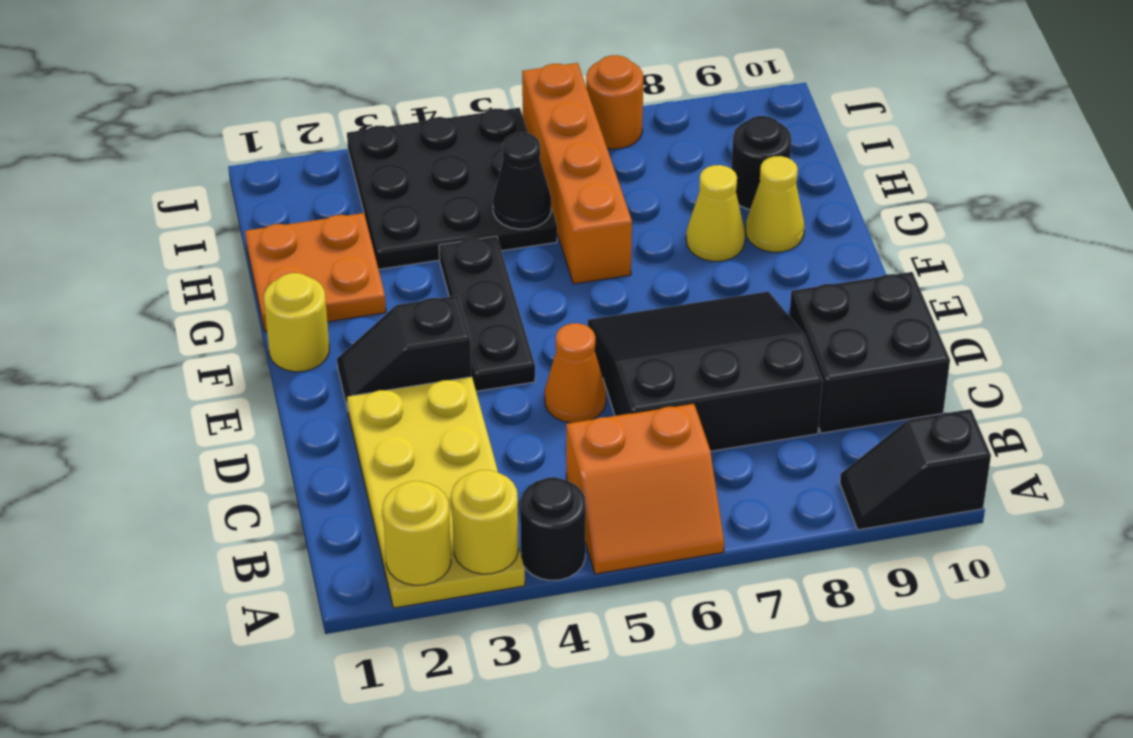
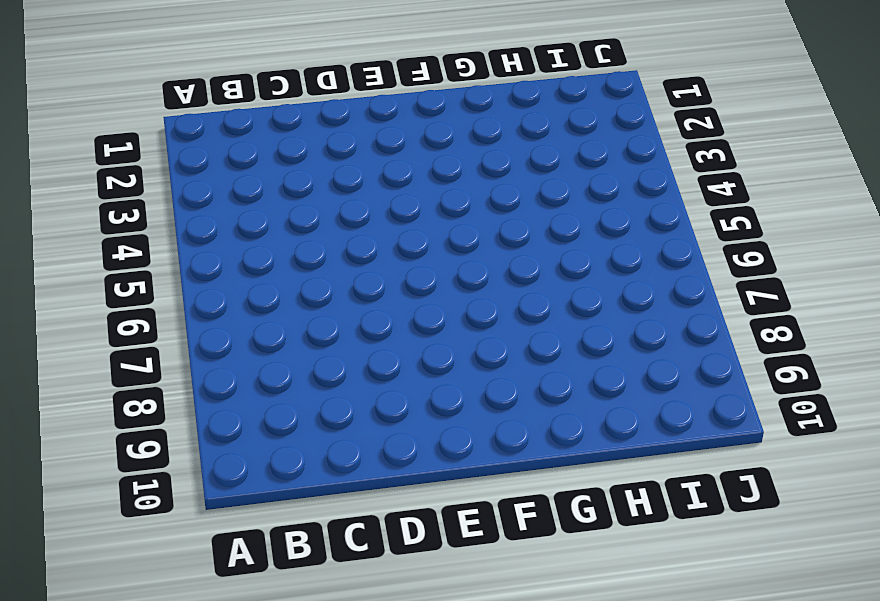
none -> yellow plate A2:D3 level 1
none -> black round brick A4 level 1
none -> orange slope A5:B6 level 1 top B

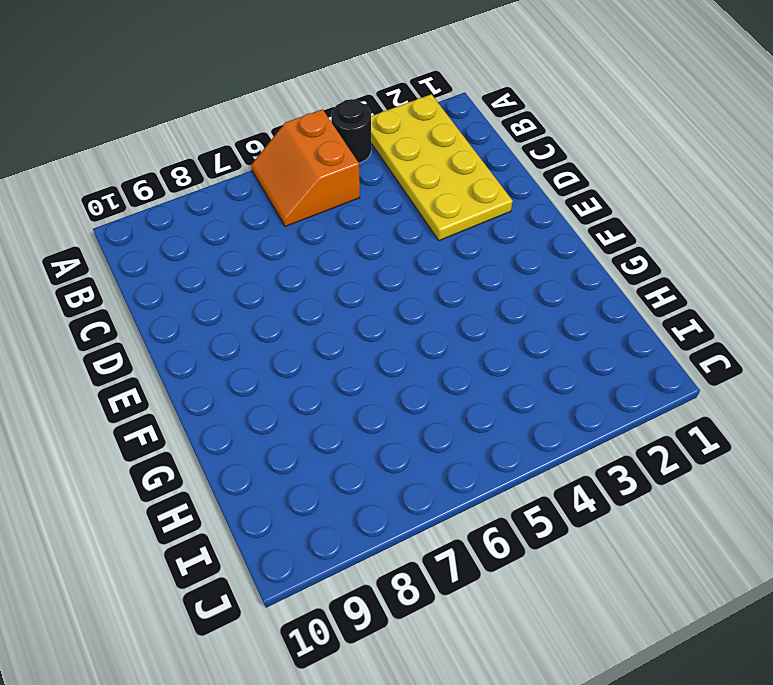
orange slope A5:B6 level 1 top 5 -> orange slope A5:B6 level 1 top B
none -> black slope A9:A10 level 1 top 10
none -> black slope C6:E8 level 1 top C
none -> black brick C9:D10 level 1

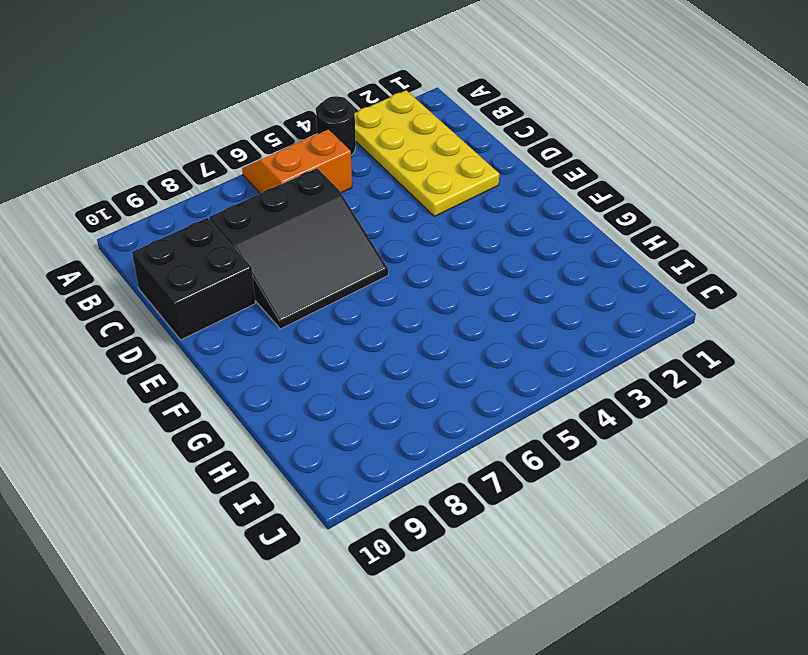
none -> black slope A9:A10 level 1 top 10
none -> orange cone D5 level 1
none -> black slope E2:E3 level 1 top 3

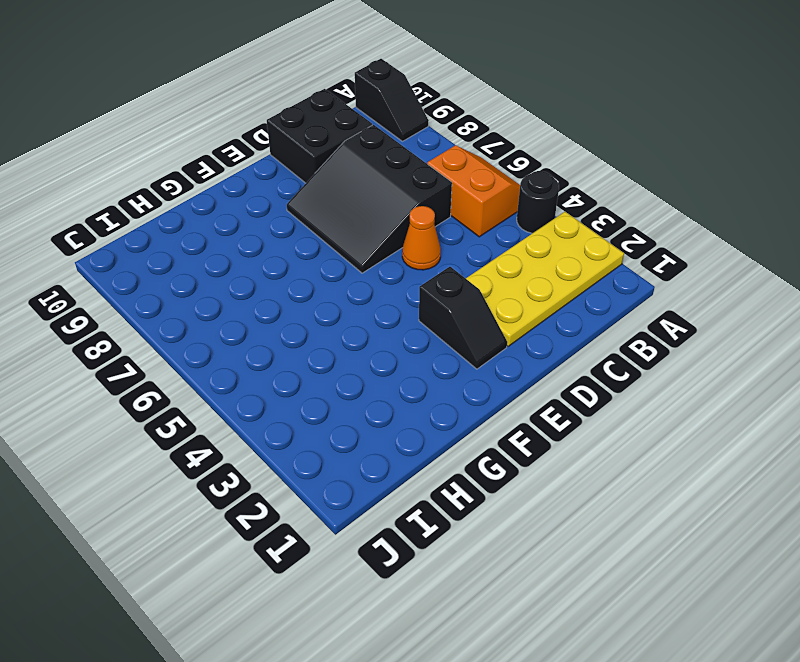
none -> black plate E4:G4 level 1
none -> yellow round brick F1 level 1
none -> orange plate G1:H2 level 1

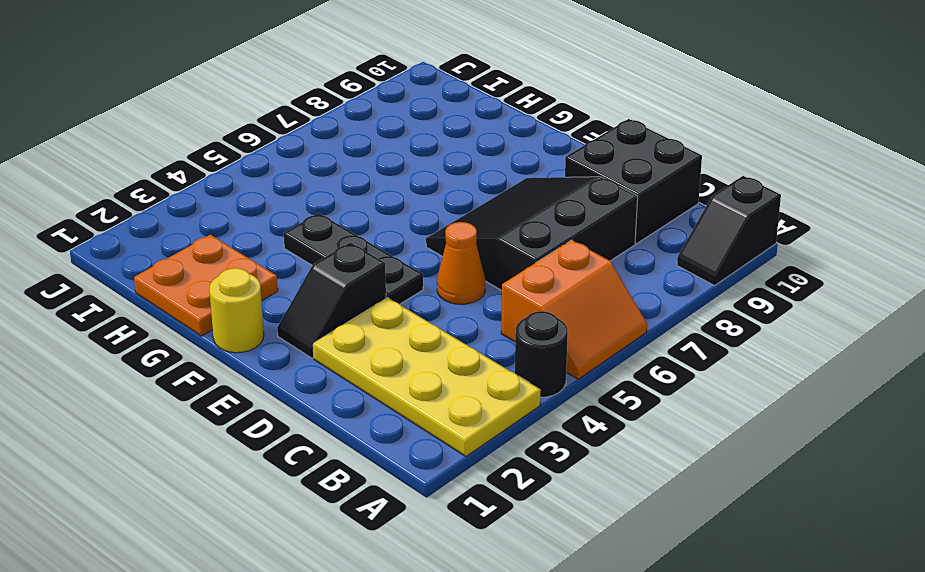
none -> orange brick G6:J6 level 1
none -> yellow cone G8 level 1
none -> yellow cone G9 level 1

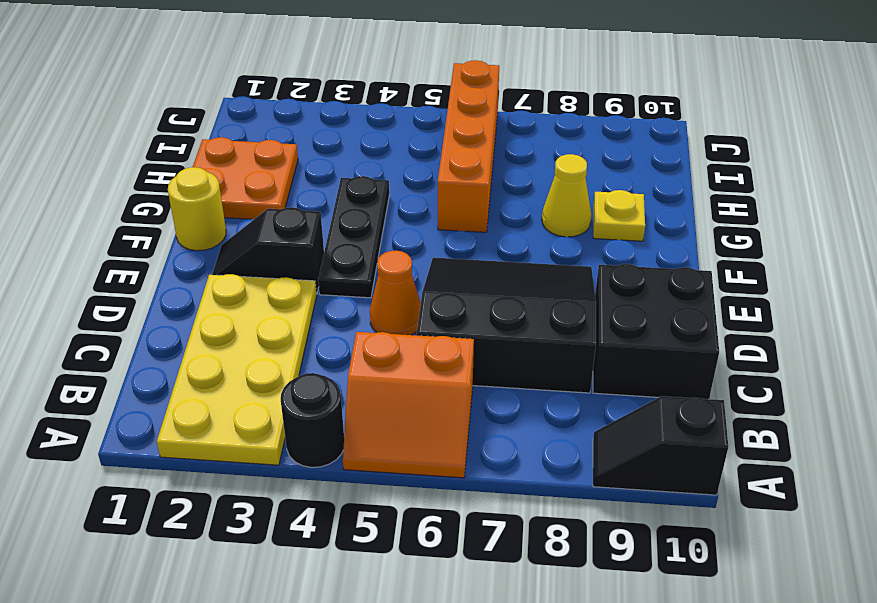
yellow plate G9 level 1 -> yellow cone G9 level 1
none -> black plate H3:J5 level 1
none -> black round brick H9 level 1
none -> orange round brick J7 level 1

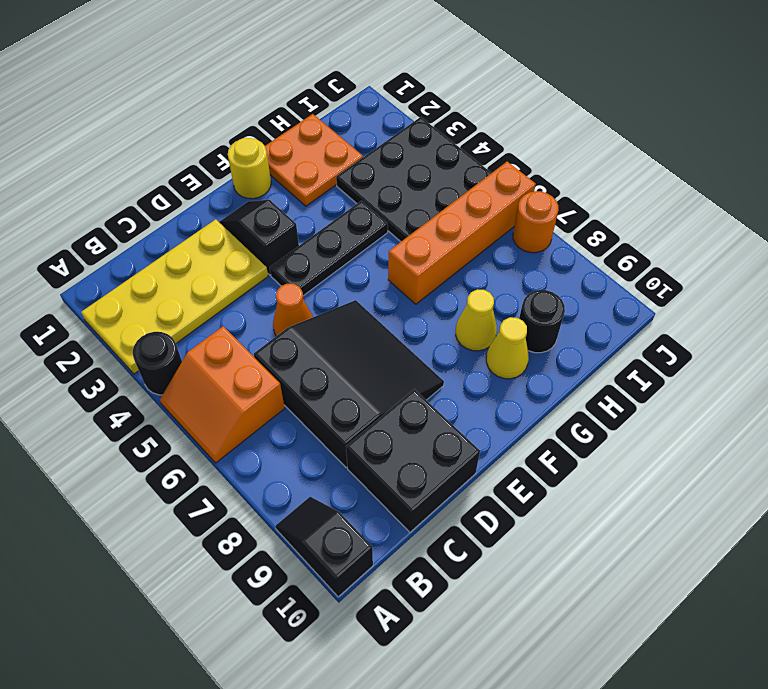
none -> yellow round brick A2 level 2
none -> yellow round brick A3 level 2
none -> black cone H5 level 2

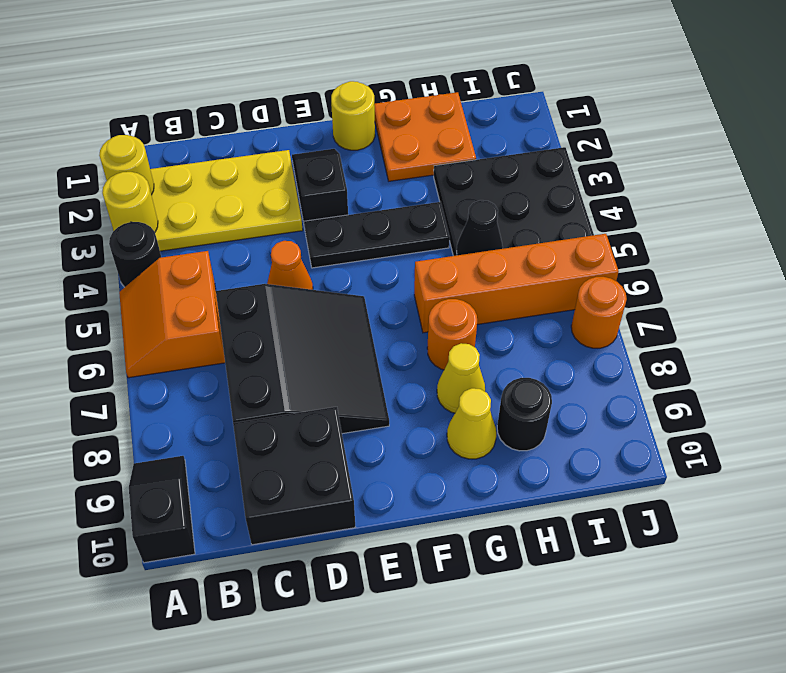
orange round brick G7 level 1 -> none

